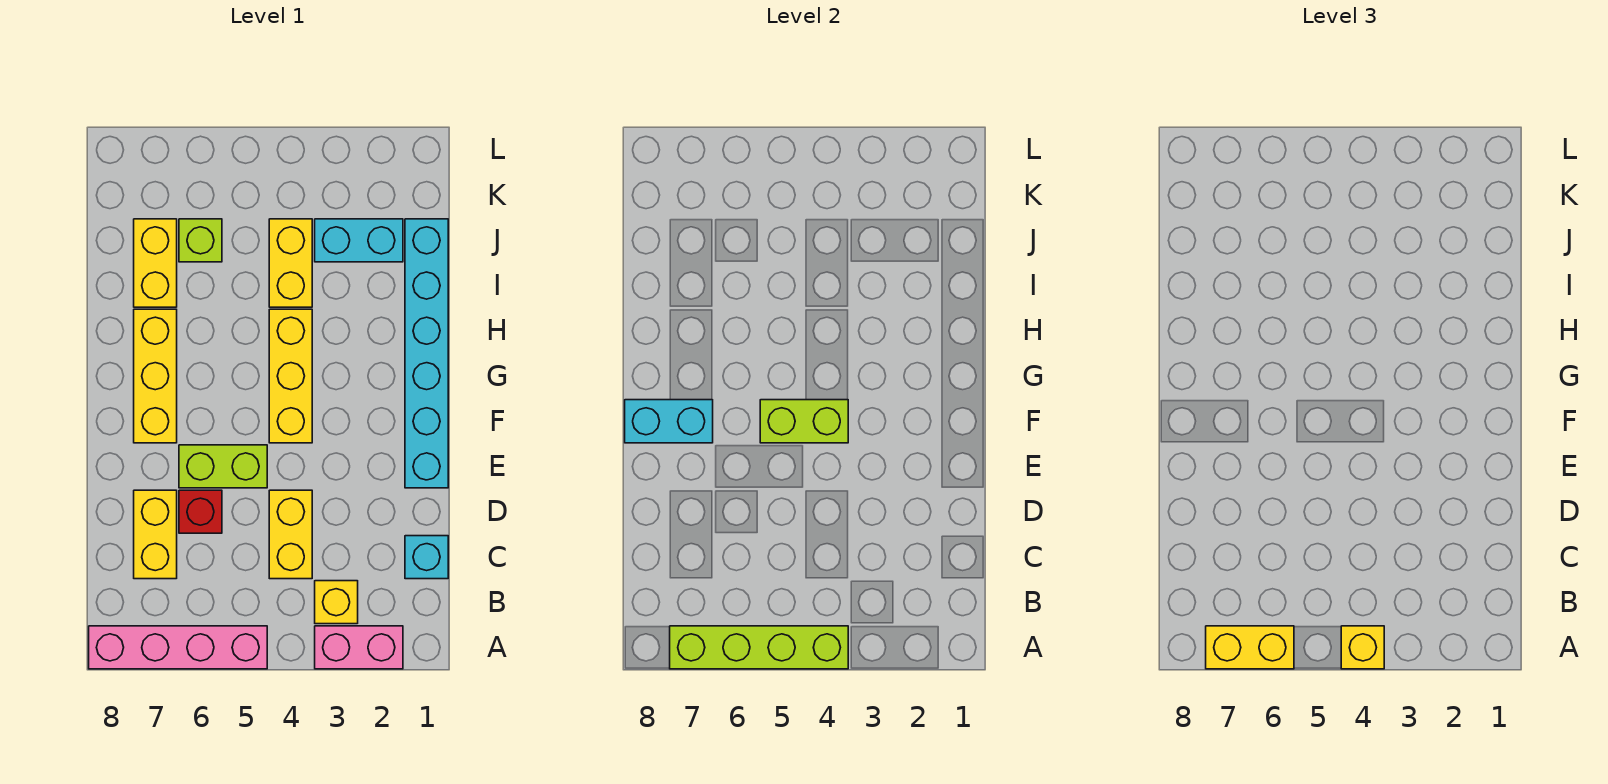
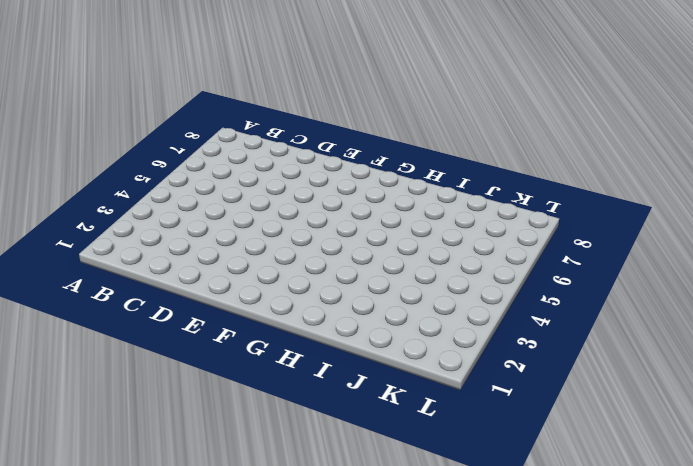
none -> pink brick A2:A3 level 1
none -> pink brick A5:A8 level 1
none -> yellow brick B3 level 1

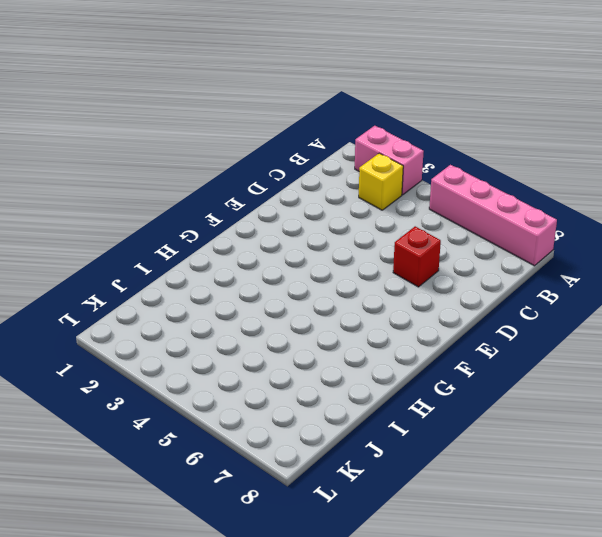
none -> cyan brick C1 level 1
none -> yellow brick C4:D4 level 1
none -> yellow brick C7:D7 level 1

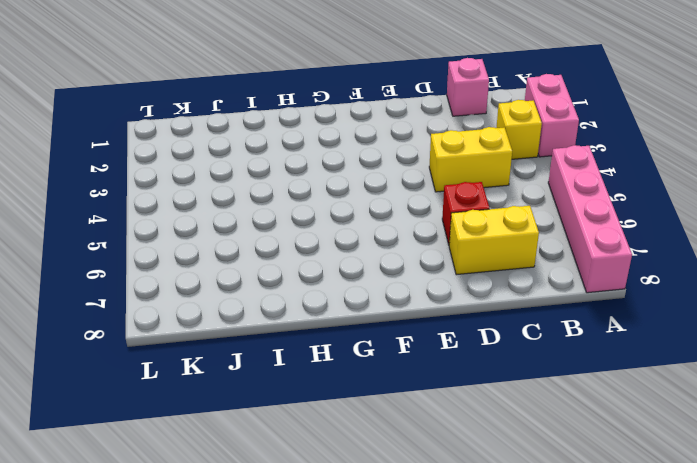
pink brick C1 level 1 -> cyan brick C1 level 1
none -> cyan brick E1:J1 level 1
none -> lime brick E5:E6 level 1
none -> yellow brick F4:H4 level 1

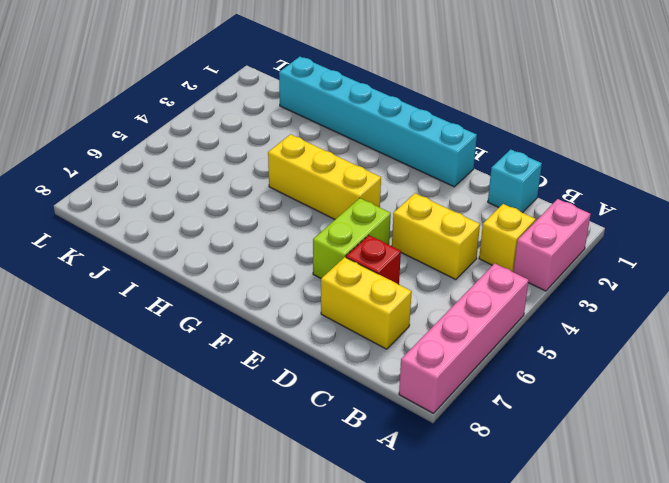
none -> yellow brick F7:H7 level 1
none -> yellow brick I4:J4 level 1
none -> yellow brick I7:J7 level 1

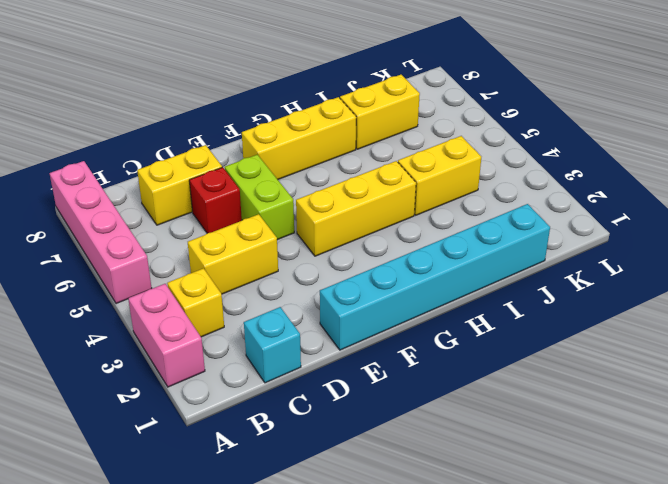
none -> cyan brick J2:J3 level 1
none -> lime brick J6 level 1
none -> lime brick A4:A7 level 2

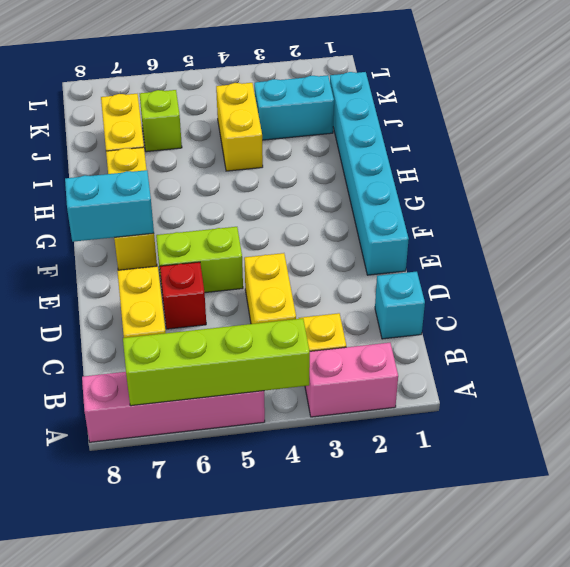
none -> yellow brick F4:H4 level 1
none -> lime brick F4:F5 level 2
none -> yellow brick A4 level 3

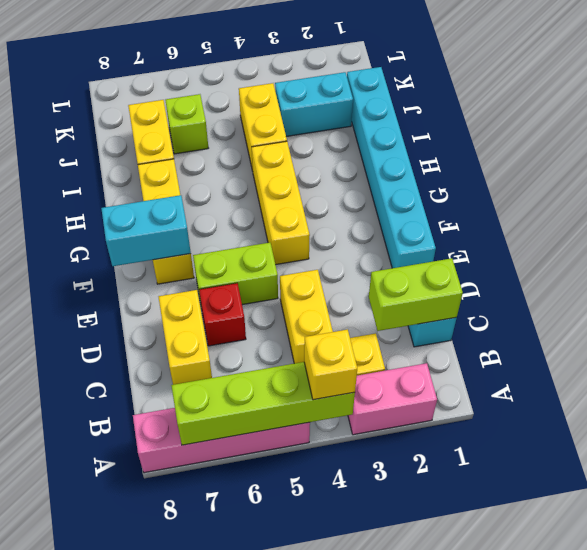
lime brick C1:C2 level 2 -> lime brick F4:F5 level 2
none -> yellow brick A6:A7 level 3

